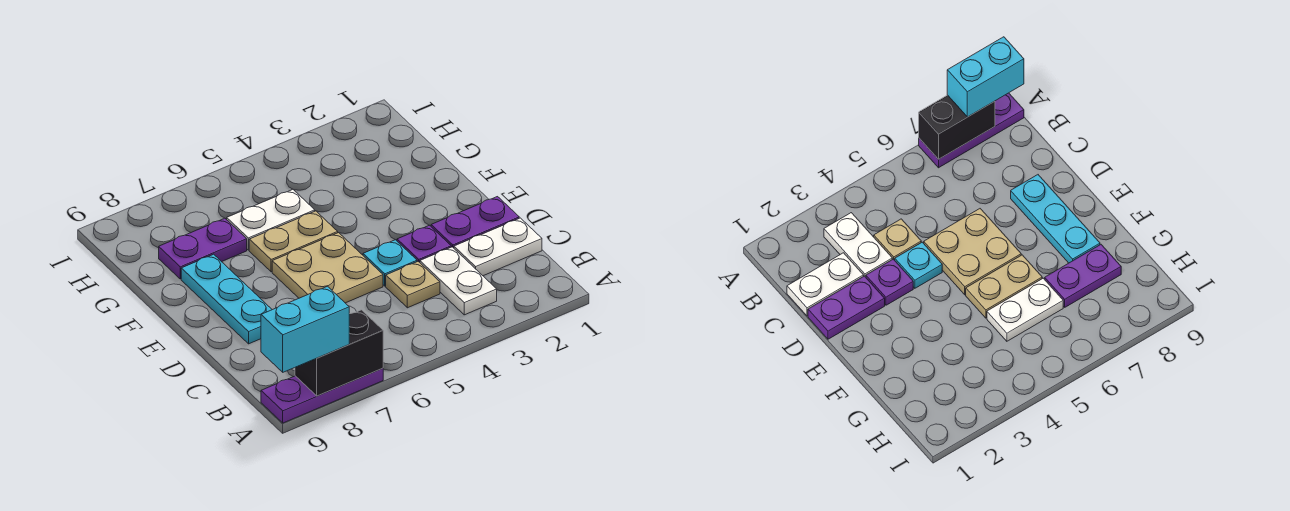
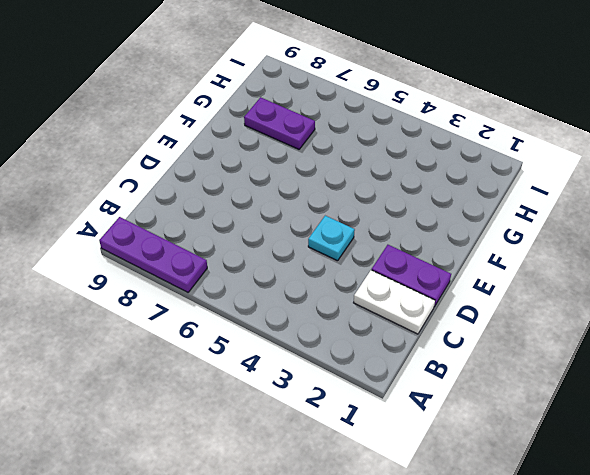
none -> white plate B3:C3 level 1
none -> tan plate C4 level 1
none -> purple plate D3 level 1

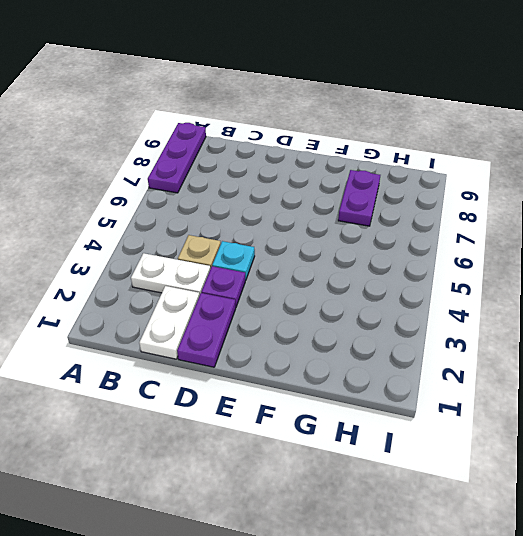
none -> tan plate D5:E6 level 1
none -> cyan plate D8:F8 level 1
none -> tan plate F5:F6 level 1

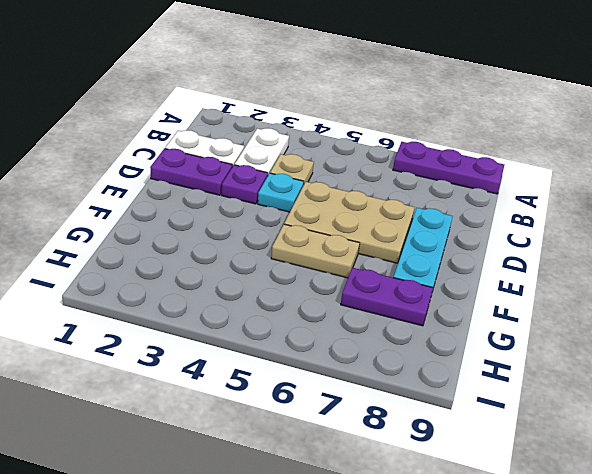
tan plate D5:E7 level 1 -> tan plate D5:E6 level 1
none -> white plate G5:G6 level 1
none -> black brick A7:A8 level 2
none -> cyan brick A8:A9 level 3

